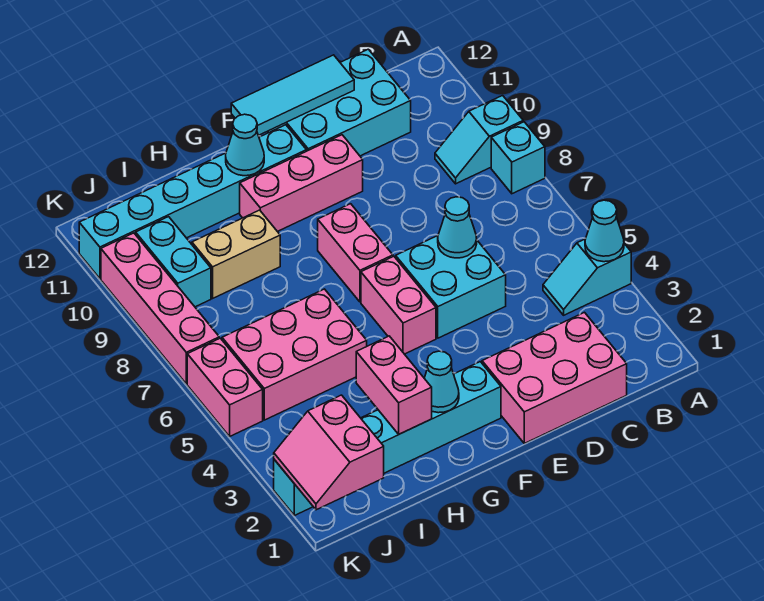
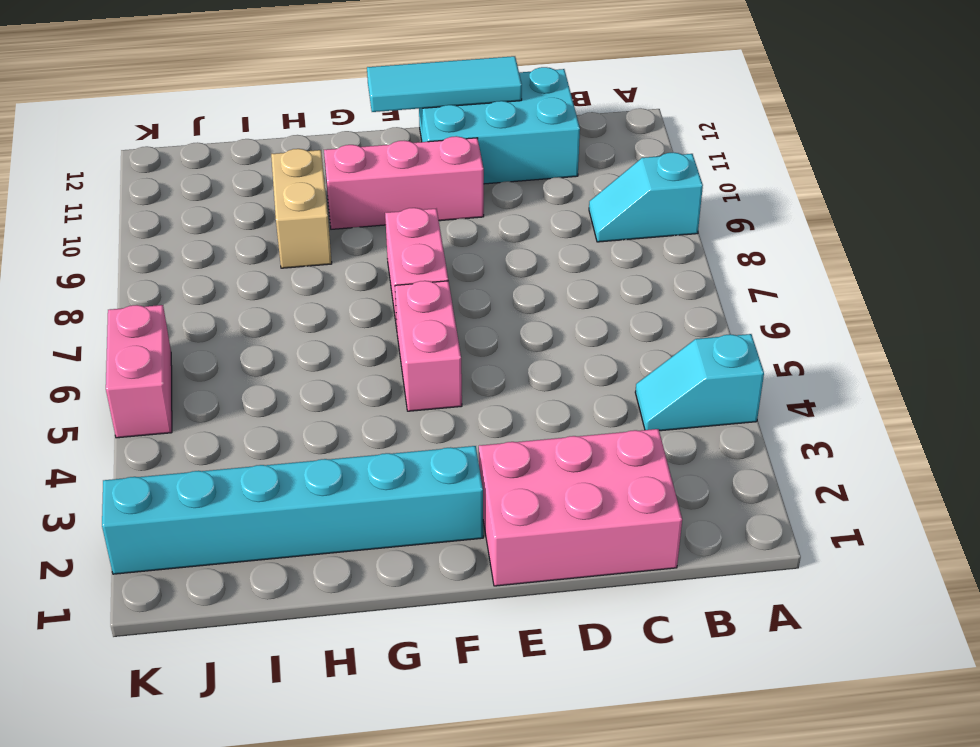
tan brick H9:H10 level 1 -> tan brick H9:I9 level 1
none -> cyan brick A8 level 1
none -> cyan brick D5:E6 level 1
none -> cyan brick F11:K11 level 1

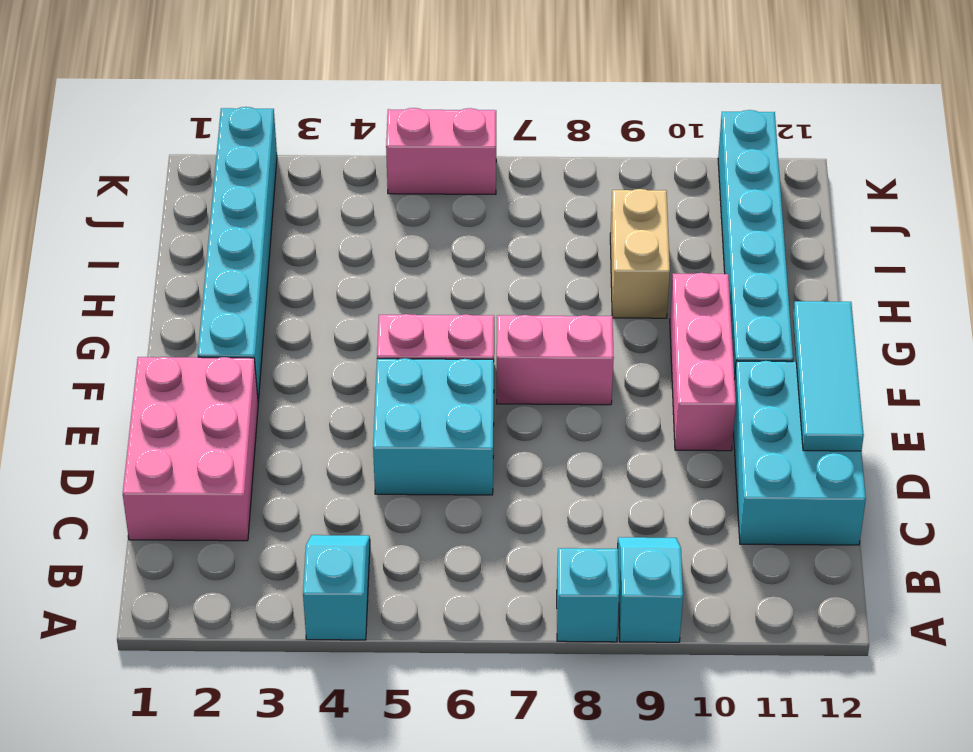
none -> pink brick H5:J6 level 1
none -> cyan brick J9:J10 level 1
none -> pink brick K7:K10 level 1

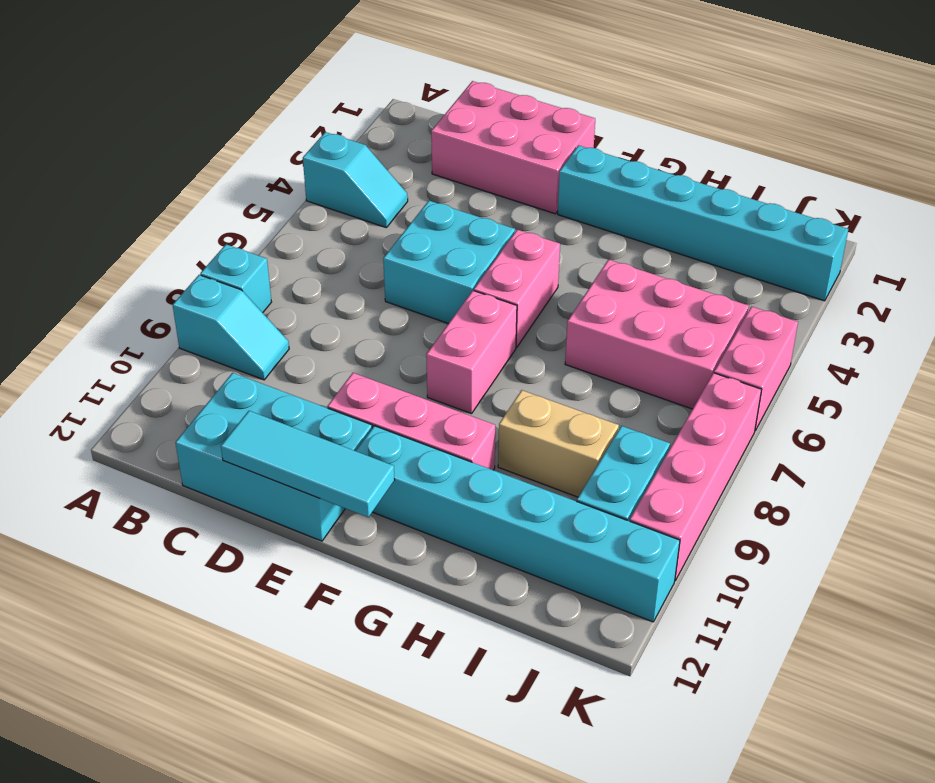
none -> cyan cone A4 level 2
none -> cyan cone D6 level 2
none -> cyan cone G2 level 2

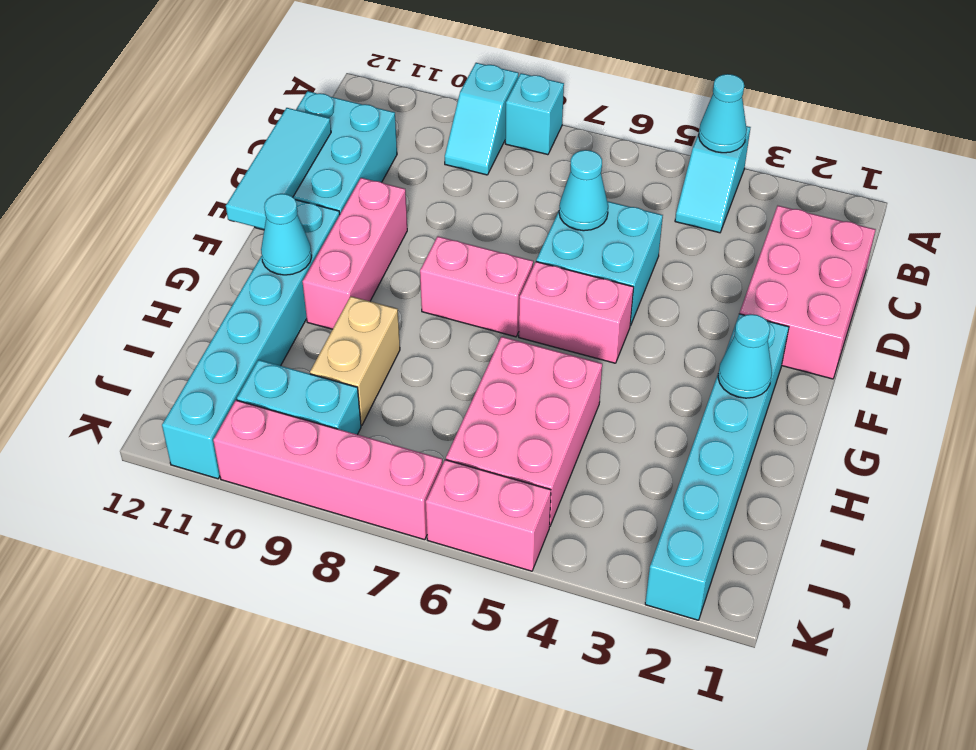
none -> pink brick H2:H3 level 2
none -> pink slope J1:K2 level 2 top J

